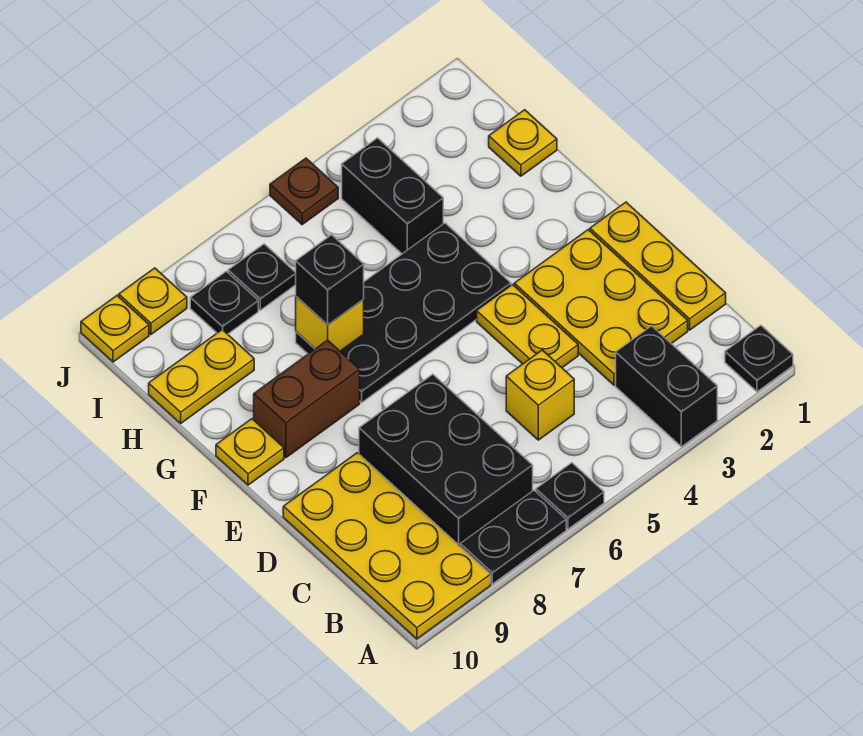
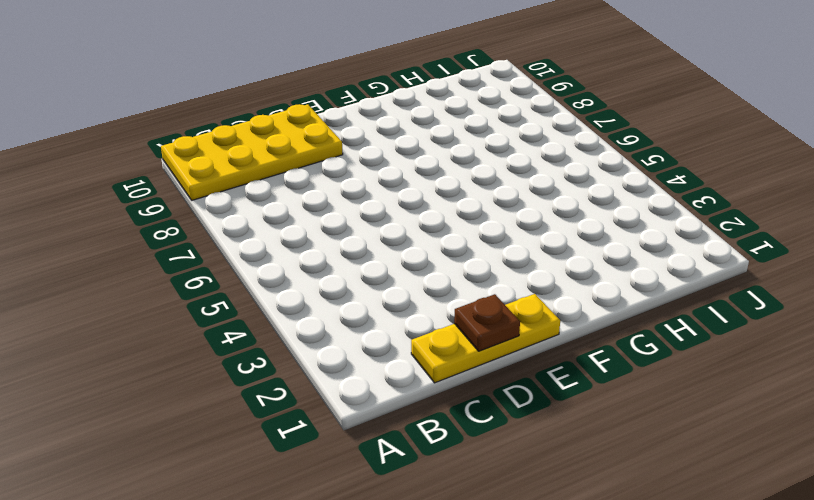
brown plate D1 level 2 -> brown plate J5 level 1
none -> black plate A1 level 1
none -> black brick A3:B3 level 1
none -> black plate A6 level 1

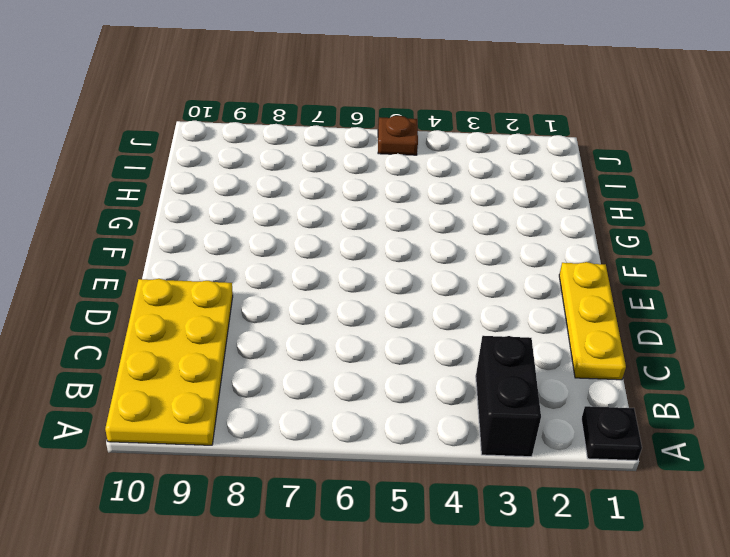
none -> black plate A6 level 1
none -> black plate A7:A8 level 1
none -> black brick B7:D8 level 1

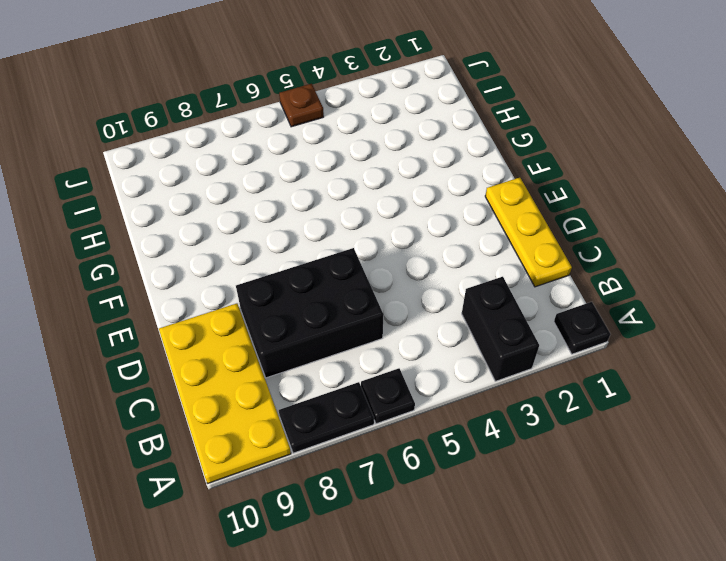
black brick C6:D8 level 1 -> black brick B7:D8 level 1
none -> yellow plate C2:E3 level 1
none -> yellow brick C5 level 1
none -> yellow plate D4:E4 level 1

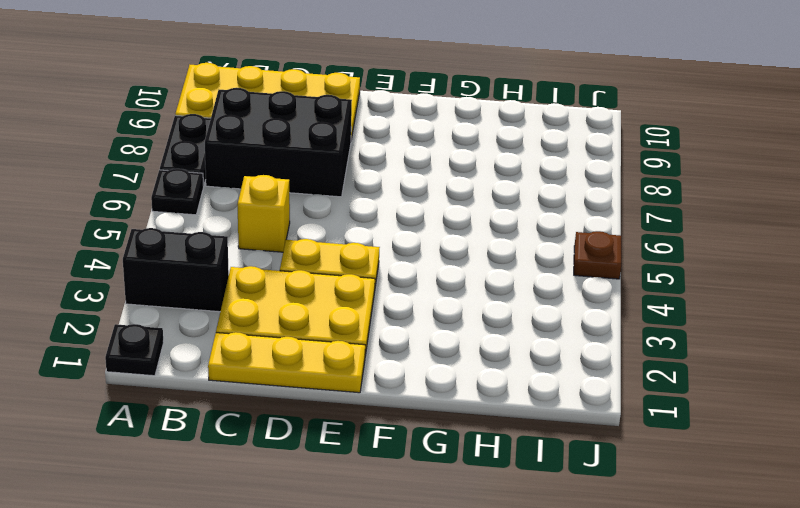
none -> black plate F4:G7 level 1
none -> brown brick F8:F9 level 1
none -> yellow plate F10 level 1

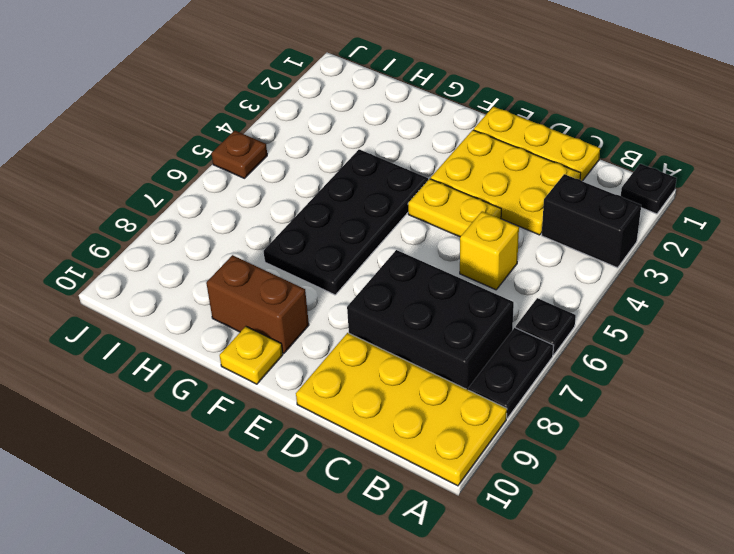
brown brick F9:G9 level 1 -> brown brick F8:F9 level 1
none -> yellow plate H1 level 1
none -> black brick H4:I4 level 1
none -> yellow plate H9:H10 level 1

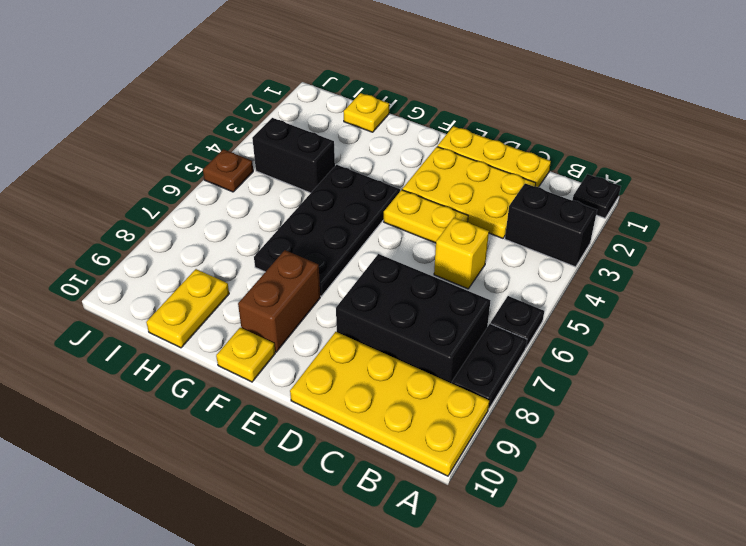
none -> black plate I7 level 1
none -> black plate I8 level 1
none -> yellow plate J9 level 1

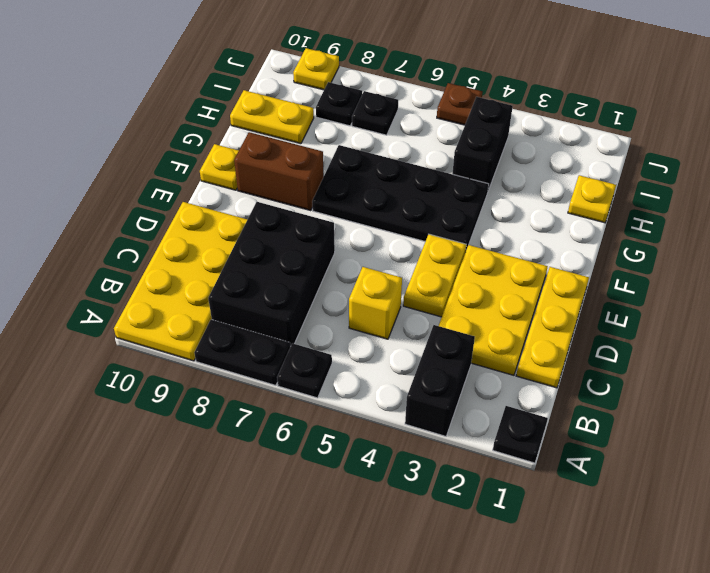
none -> yellow plate J10 level 1
none -> yellow brick G7 level 2
none -> black brick G7 level 3

